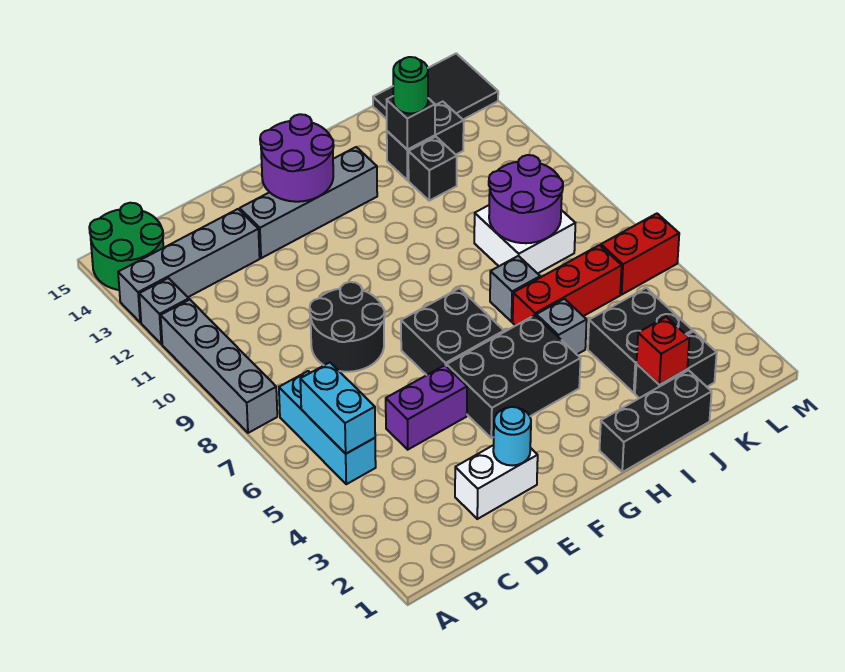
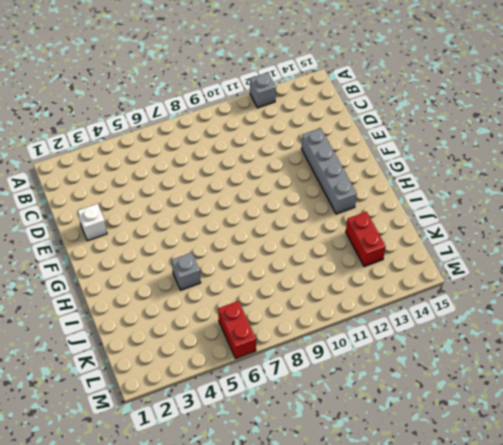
white brick E2 level 1 -> white brick D2:E2 level 1
red brick J13:K13 level 1 -> black brick J13:K13 level 1
none -> grey brick A8:A11 level 1
none -> grey brick A13:D13 level 1
none -> green round brick A14:B15 level 1

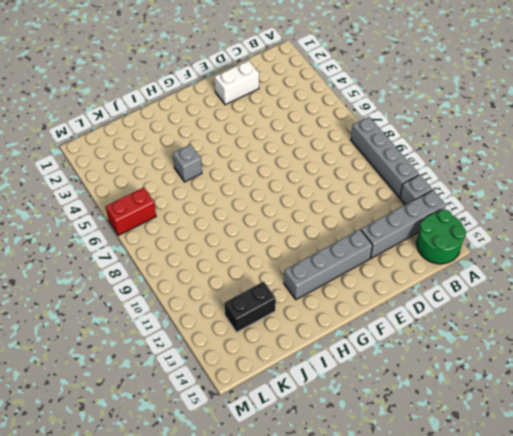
none -> cyan brick B5:B7 level 1
none -> purple brick D5:E5 level 1
none -> black round brick D8:E9 level 1

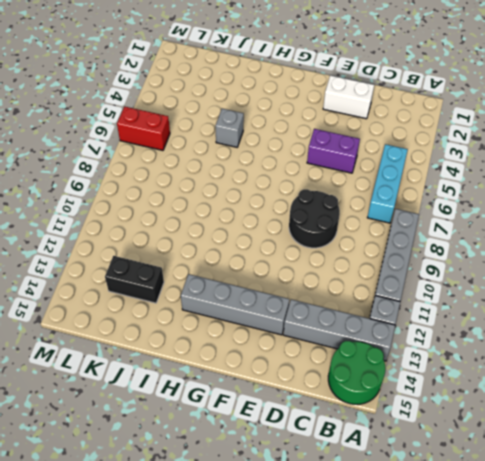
none -> black brick F4:H5 level 1
none -> black brick F6:G7 level 1
none -> black brick H1:J1 level 1

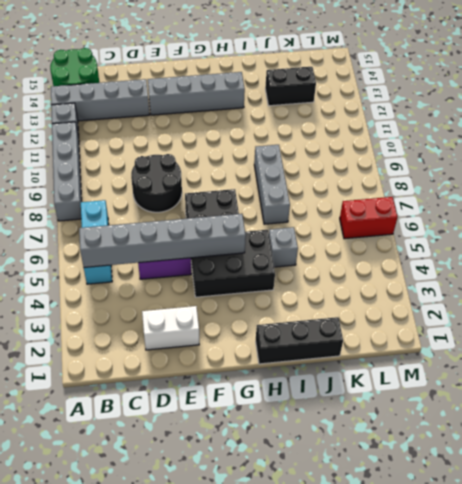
grey brick B5:G5 level 2 -> cyan brick B5:B6 level 2
grey brick I7:I9 level 1 -> grey brick I7 level 1
none -> red brick I6:K6 level 1
none -> black brick J2:K2 level 1
none -> black brick J3:K4 level 1

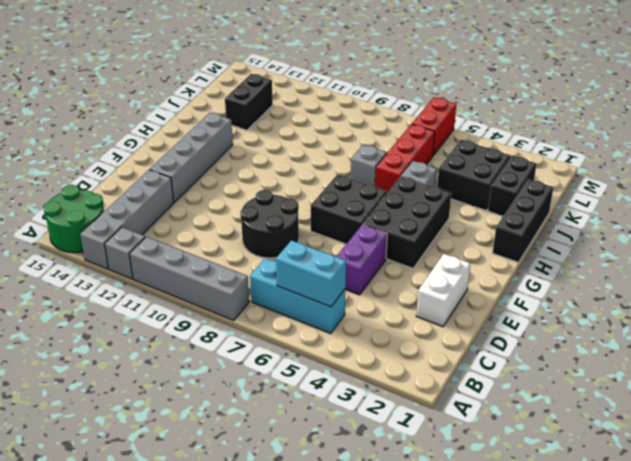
none -> white brick J8:K9 level 1
none -> black brick J12 level 1
none -> black tile K14:M15 level 1

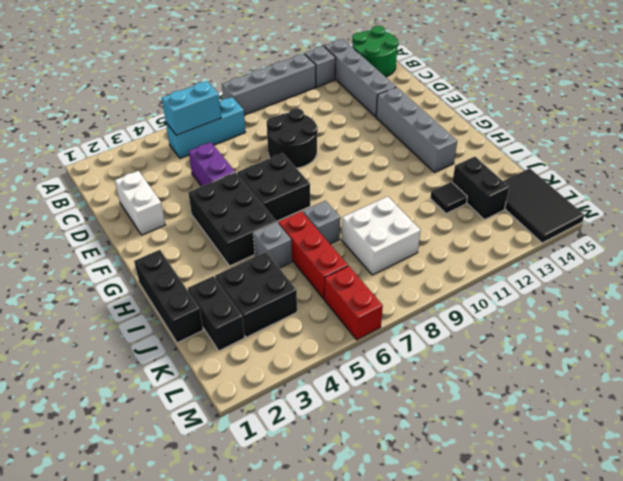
black tile J12 level 1 -> black brick J12 level 1
none -> cyan round brick E2 level 2
none -> purple round brick F13:G14 level 2
none -> red brick J2 level 2

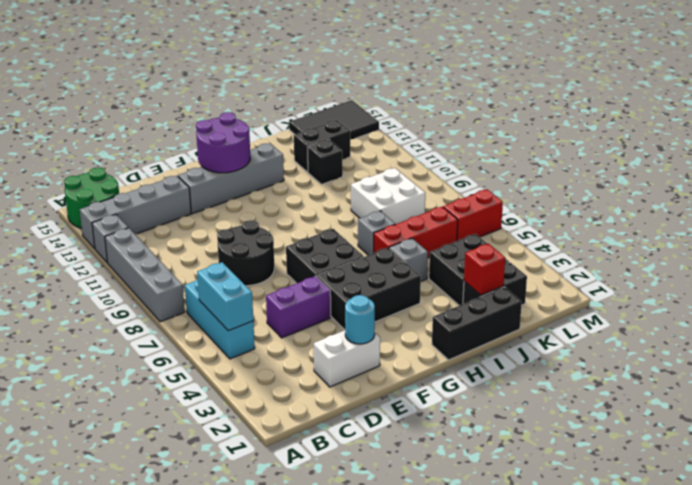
none -> purple round brick J8:K9 level 2
none -> black brick J13 level 2
none -> green round brick J13 level 3

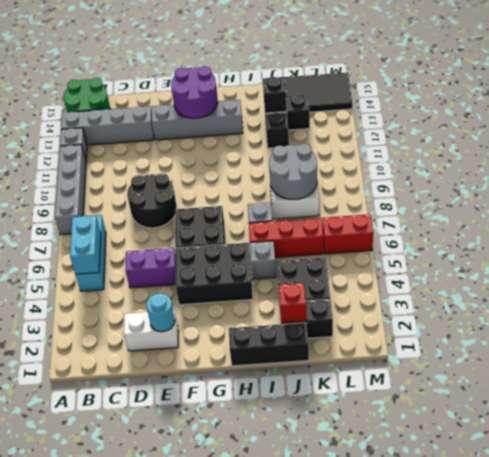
grey round brick J8:K9 level 2 -> purple round brick J8:K9 level 2
none -> green round brick J13 level 3

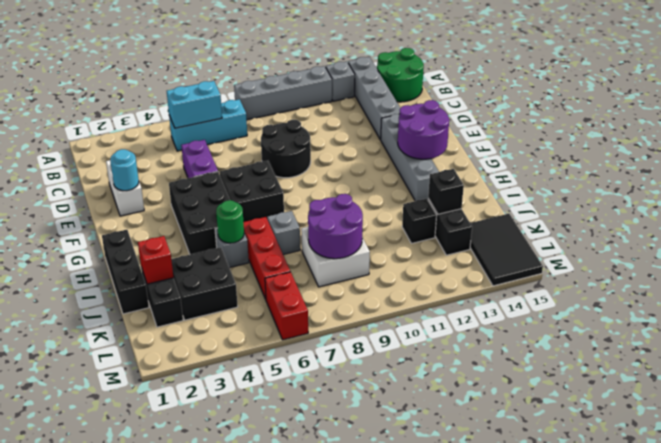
green round brick I5 level 2 -> green round brick J13 level 3

